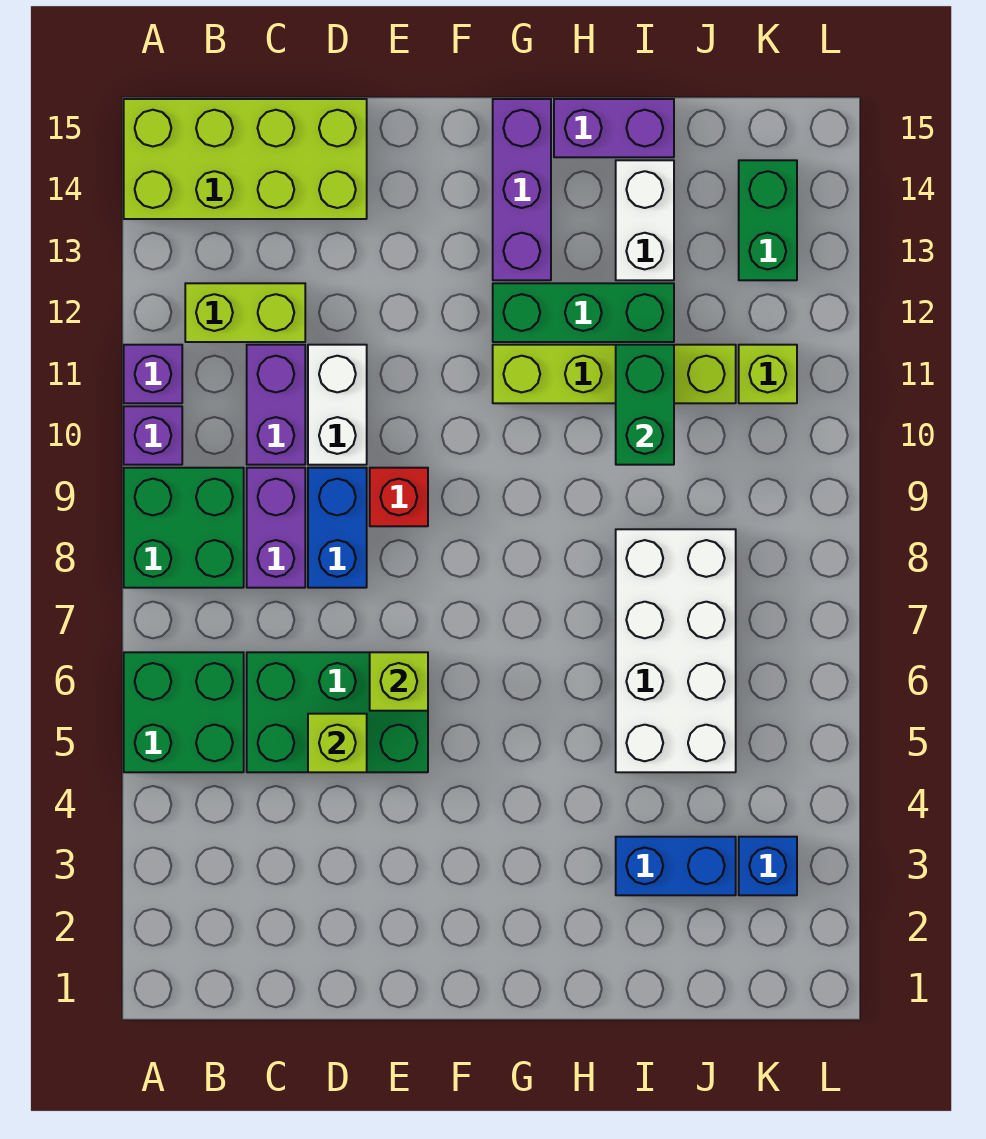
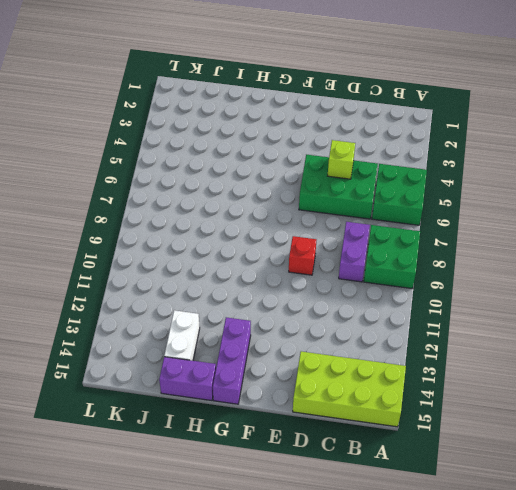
none -> purple brick A10 level 1
none -> purple brick A11 level 1
none -> lime brick B12:C12 level 1

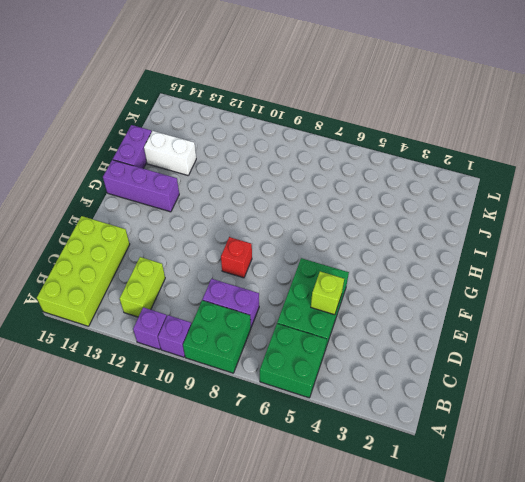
none -> purple brick C10:C11 level 1
none -> blue brick D8:D9 level 1
none -> white brick D10:D11 level 1

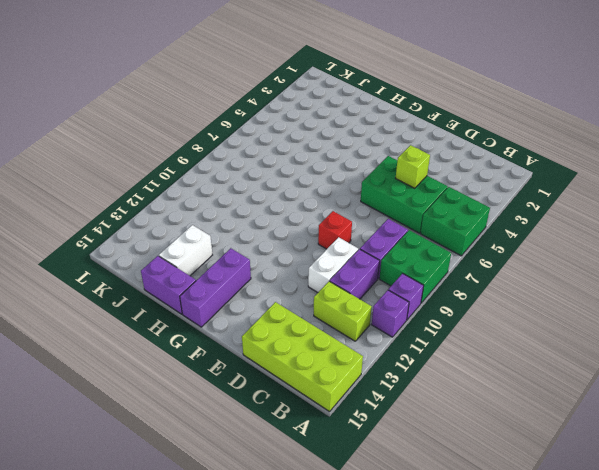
none -> blue brick D8:D9 level 1
none -> lime brick G11:J11 level 1
none -> green brick G12:I12 level 1

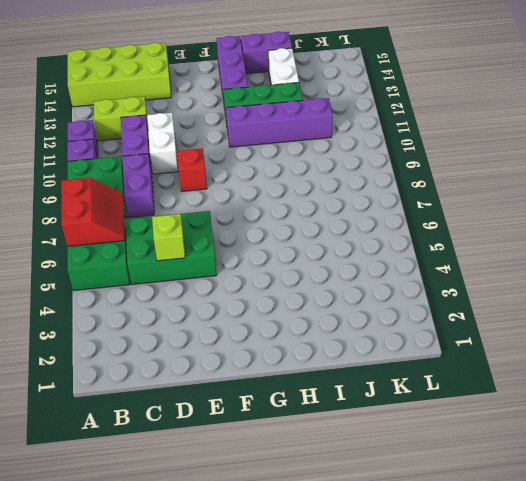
red slope A6:B7 level 2 top A -> none
purple brick G11:J11 level 1 -> lime brick G11:J11 level 1
none -> blue brick D8:D9 level 1
none -> blue brick I3:J3 level 1
none -> white brick I5:J8 level 1

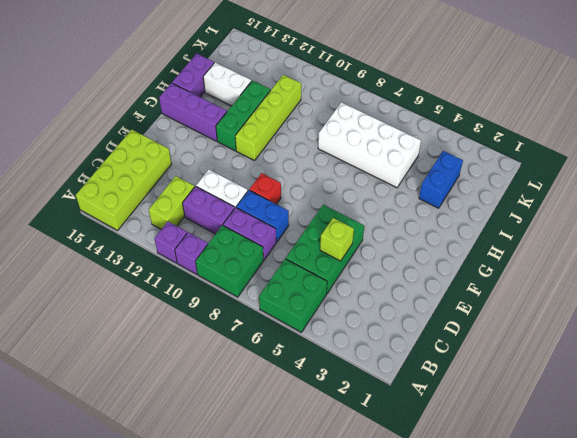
none -> blue brick K3 level 1
none -> lime brick K11 level 1
none -> green brick K13:K14 level 1

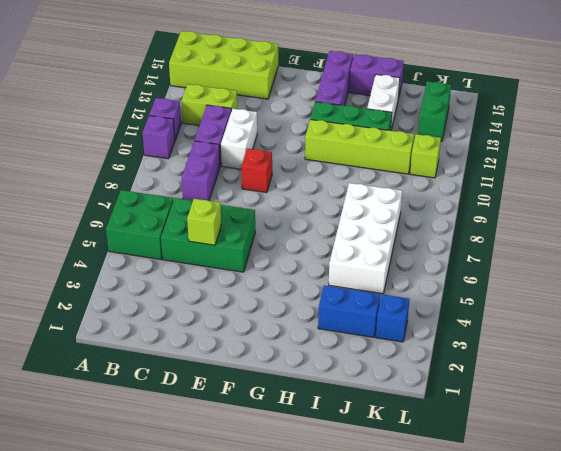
none -> green brick A8:B9 level 1
none -> blue brick D8:D9 level 1
none -> lime brick E6 level 2

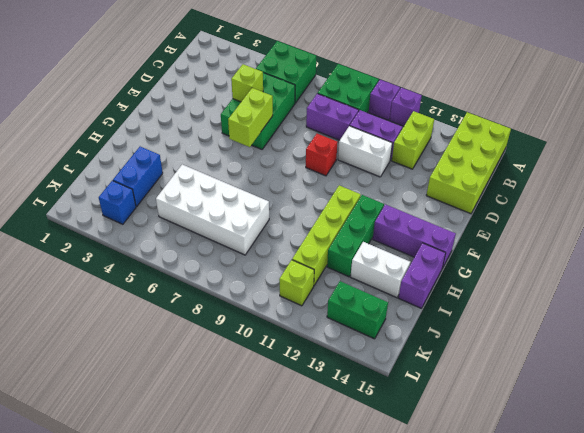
lime brick E6:F6 level 2 -> lime brick E6 level 2
none -> blue brick D8:D9 level 1
none -> green brick I10:I11 level 2

